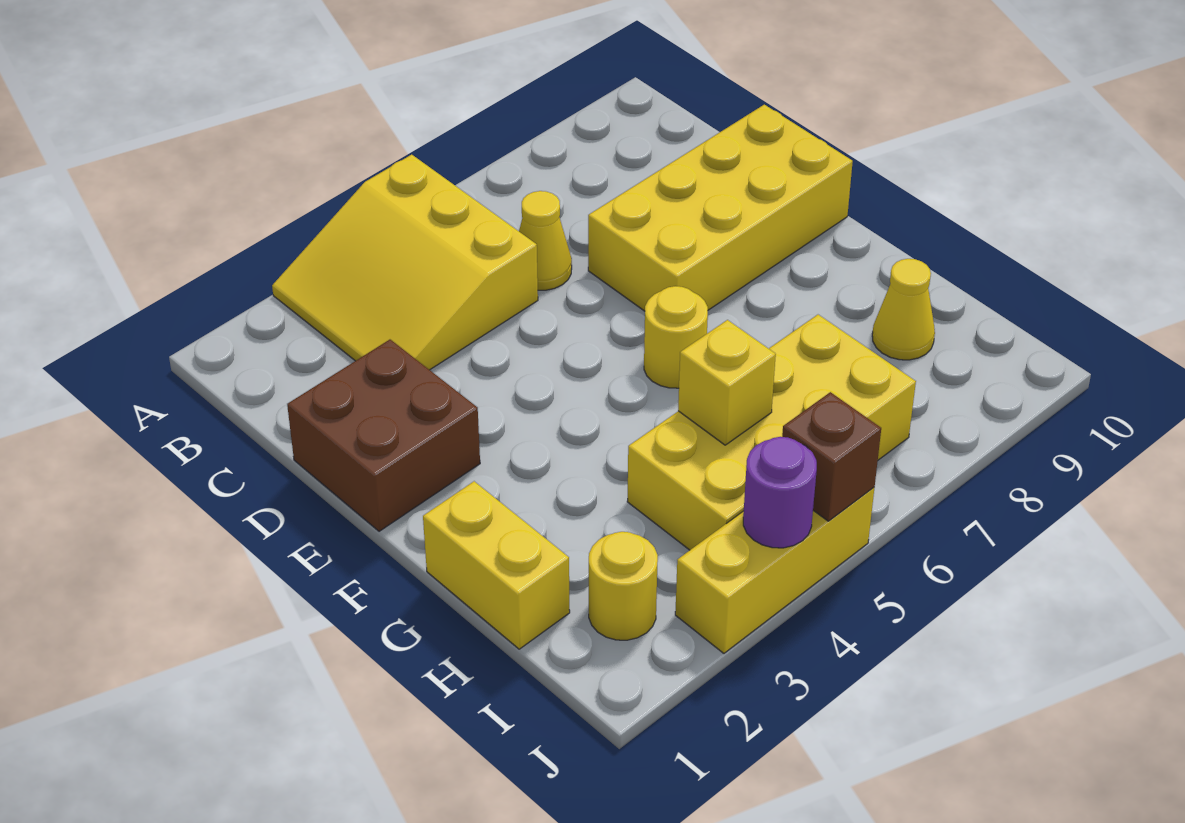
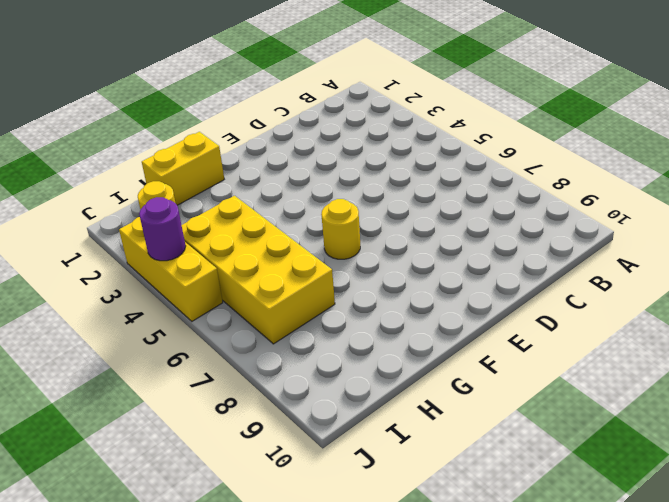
none -> yellow slope A3:C5 level 1 top 5
none -> yellow cone C6 level 1
none -> brown brick D1:E2 level 1

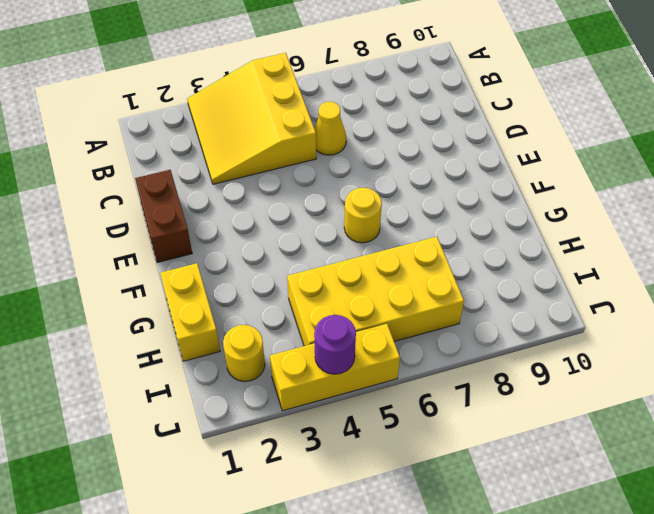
brown brick D1:E1 level 1 -> brown brick D1:E2 level 1
none -> yellow brick D7:E10 level 1
none -> yellow cone H9 level 1
none -> yellow brick H5 level 2

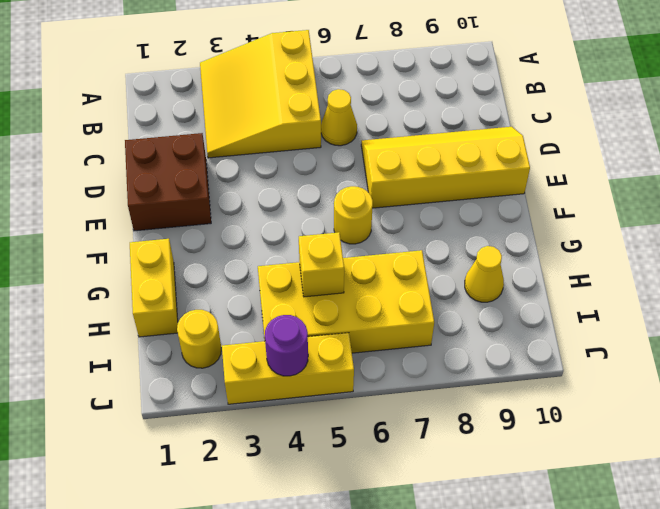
yellow slope D7:E10 level 1 top E -> yellow brick D7:E10 level 1
none -> brown brick J5 level 2

